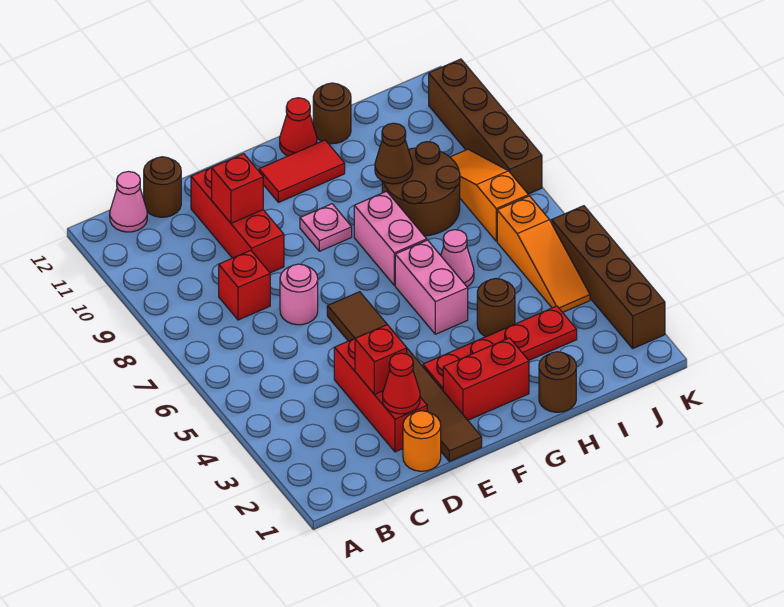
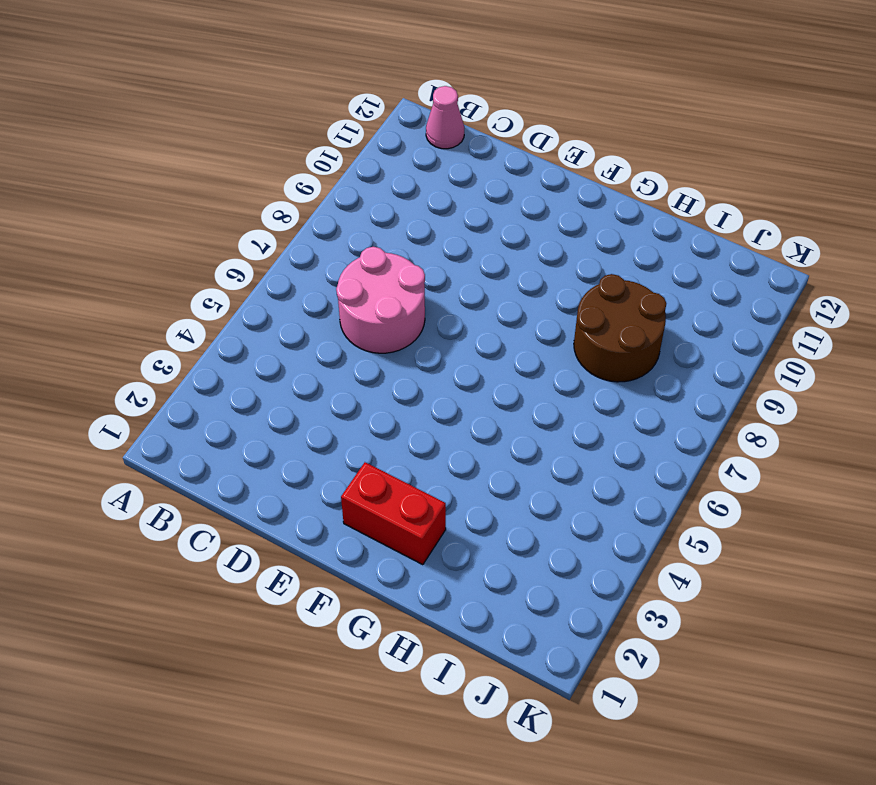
pink round brick C6:D7 level 1 -> pink round brick D7 level 1
none -> red brick C8 level 1
none -> brown round brick C12 level 1
none -> orange round brick D1 level 1

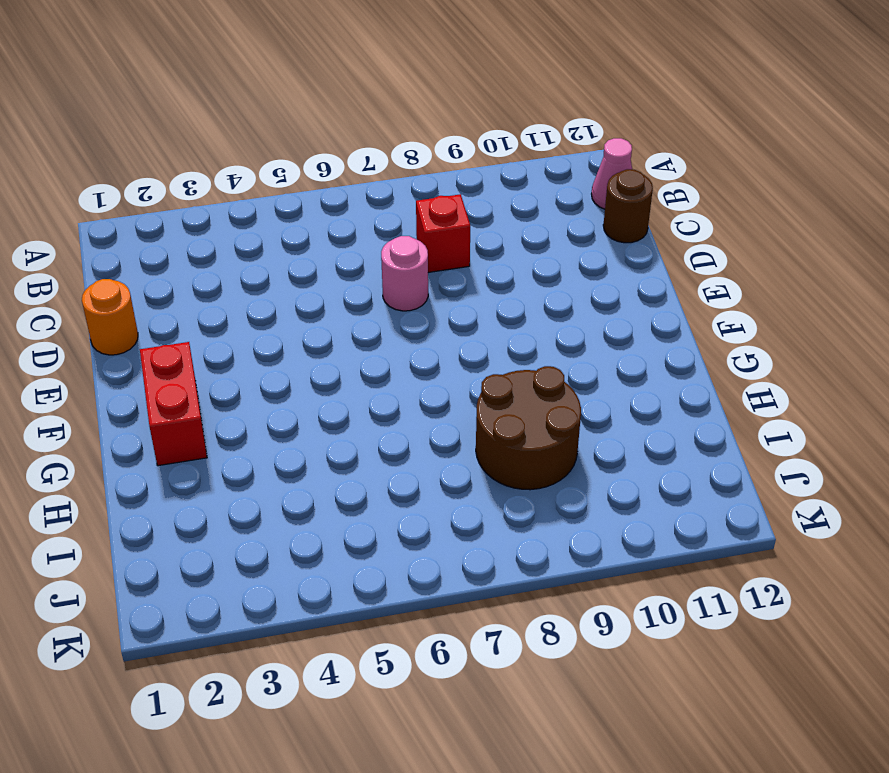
none -> red brick D2:D4 level 1
none -> red brick D9:D11 level 1
none -> brown tile E1:E6 level 1

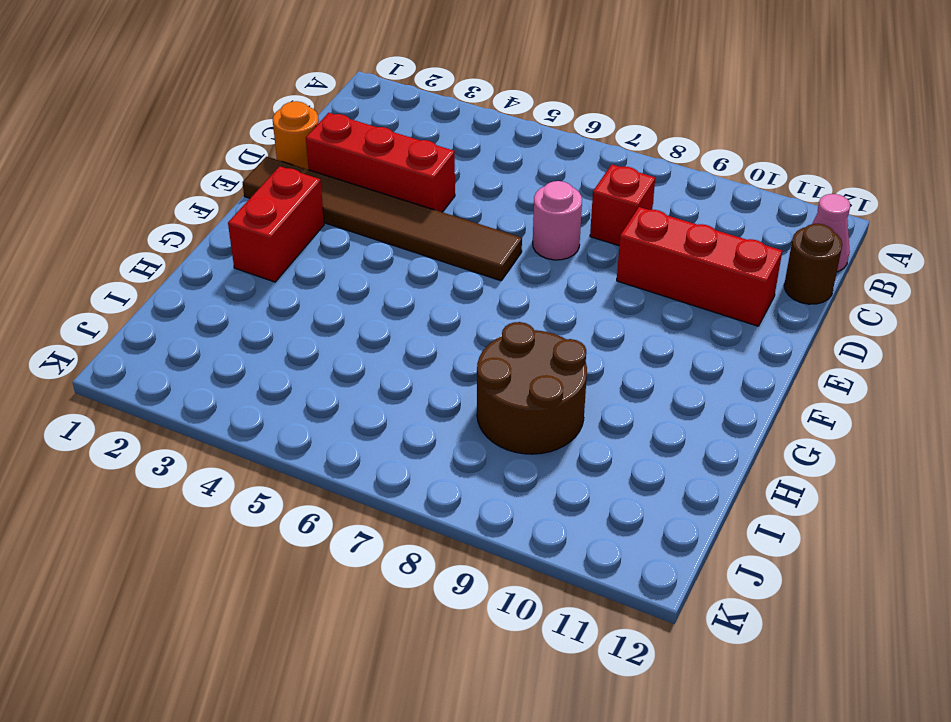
none -> red plate F3:I3 level 1
none -> pink plate F9 level 1
none -> red tile F11:G11 level 1

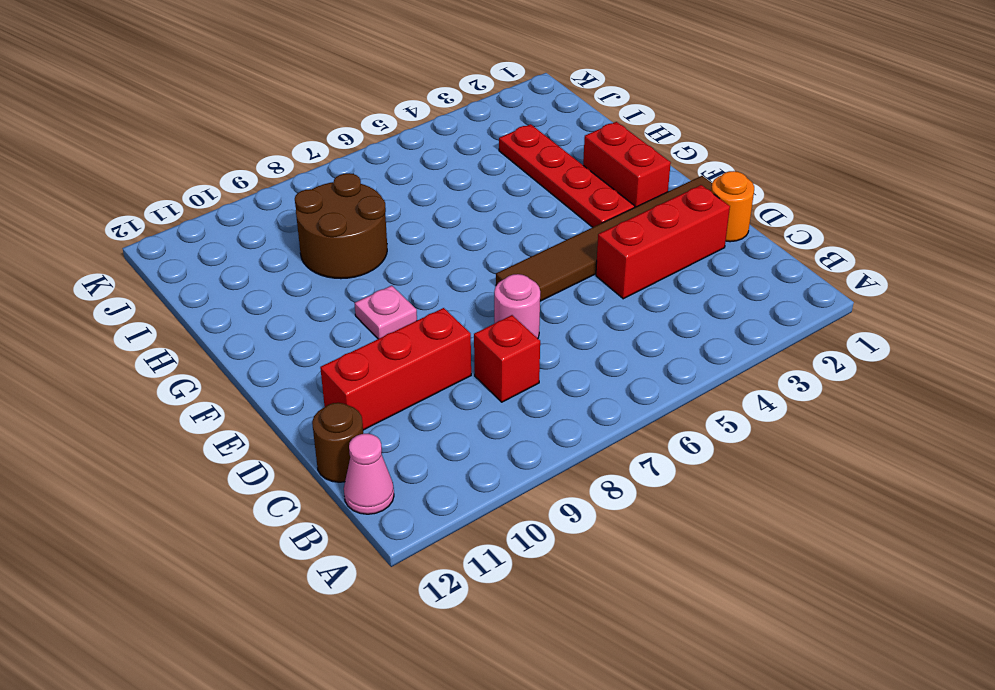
none -> red tile F11:G11 level 1
none -> pink brick G5:G6 level 1
none -> pink brick G7:G8 level 1

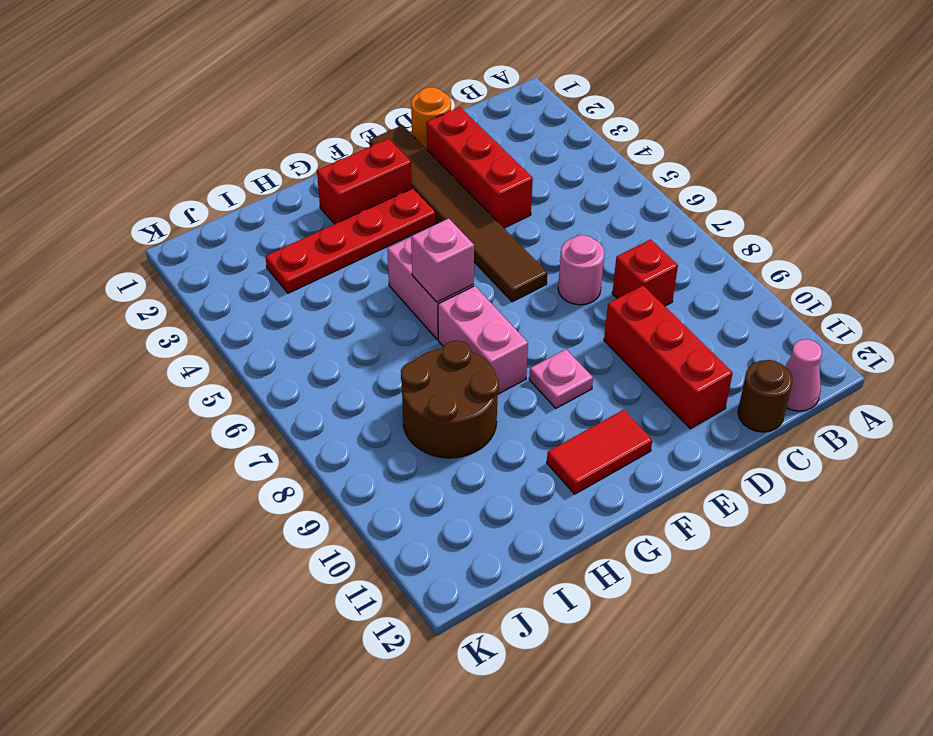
pink brick G6 level 2 -> none
none -> red cone G12 level 1
none -> brown round brick H1 level 1
none -> brown round brick H4 level 1

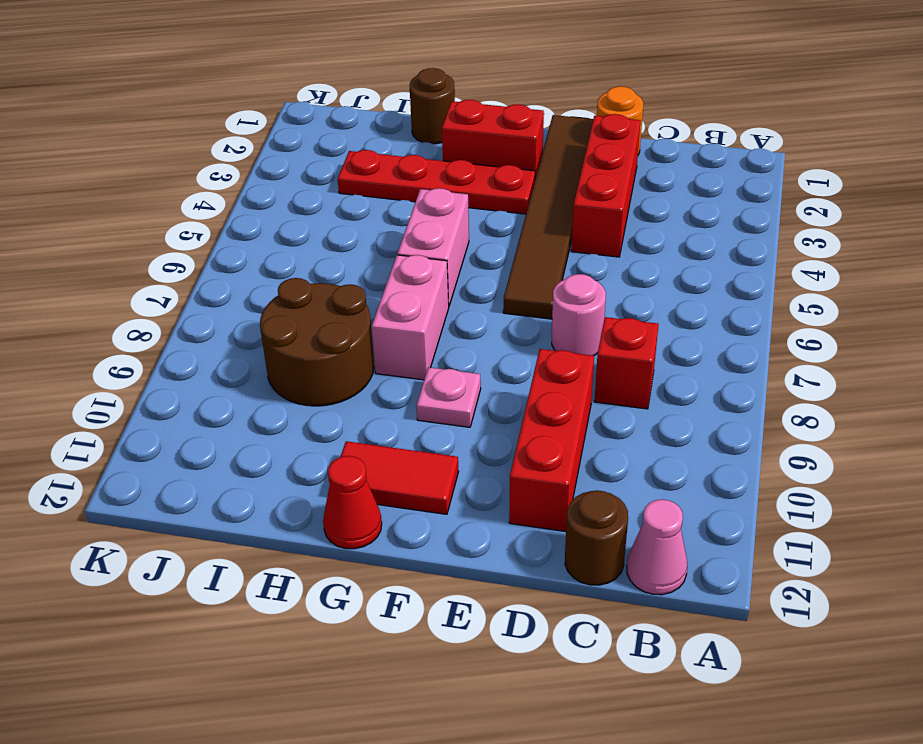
none -> brown round brick H4 level 1
none -> pink cone H6 level 1
none -> brown round brick H12 level 1

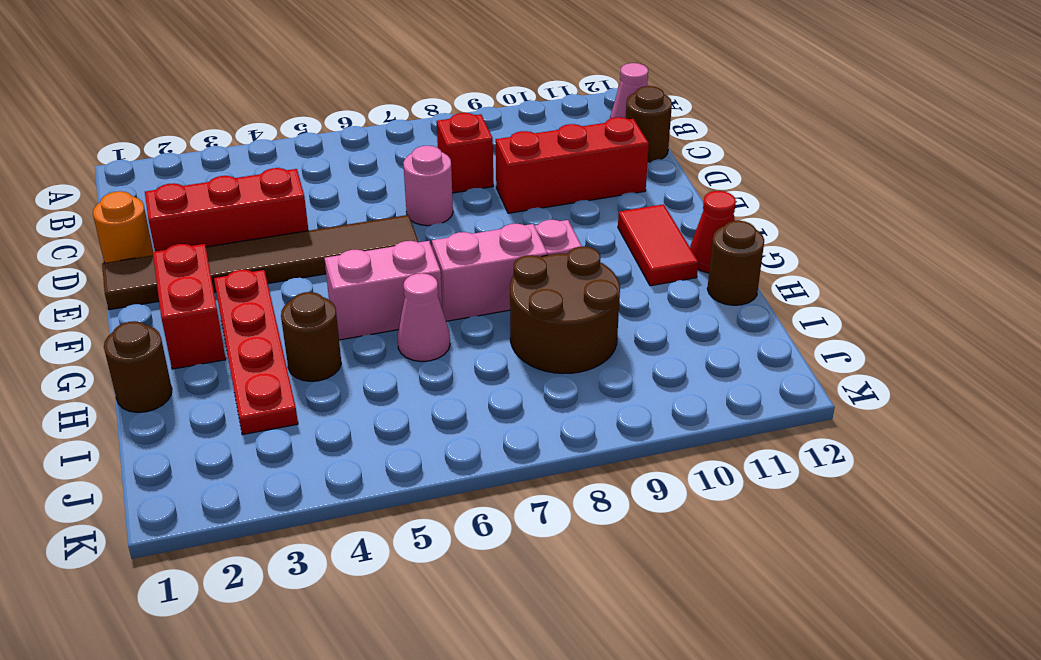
none -> orange slope J4:J6 level 1 top 6
none -> orange slope J7:J9 level 1 top 7
none -> brown brick K2:K5 level 1

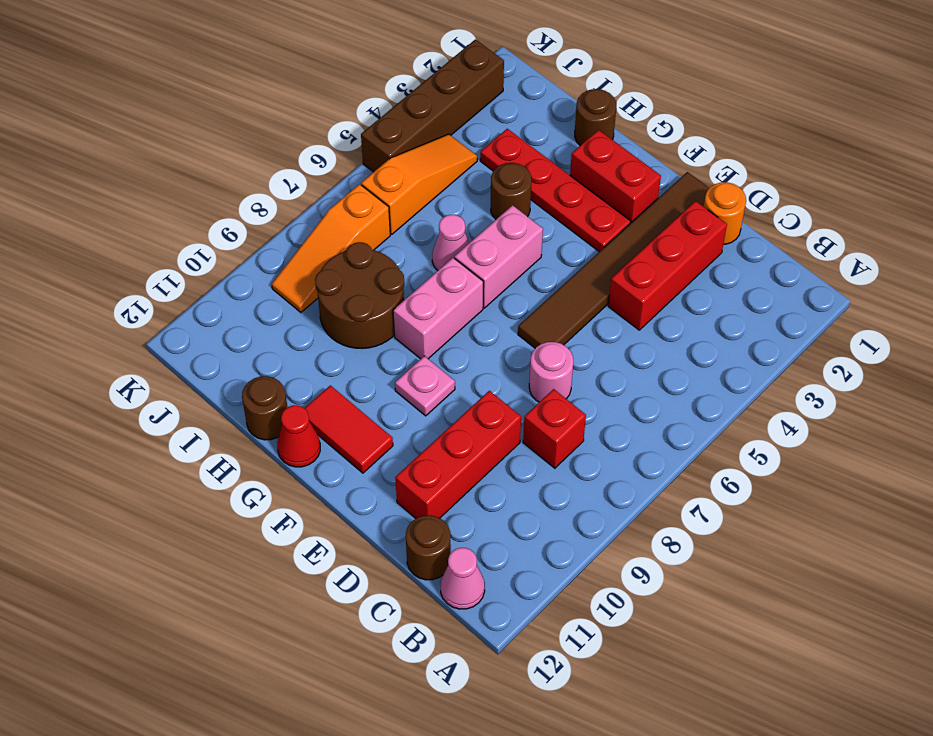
none -> brown brick K8:K11 level 1
none -> red cone D2 level 2
none -> red brick D3 level 2

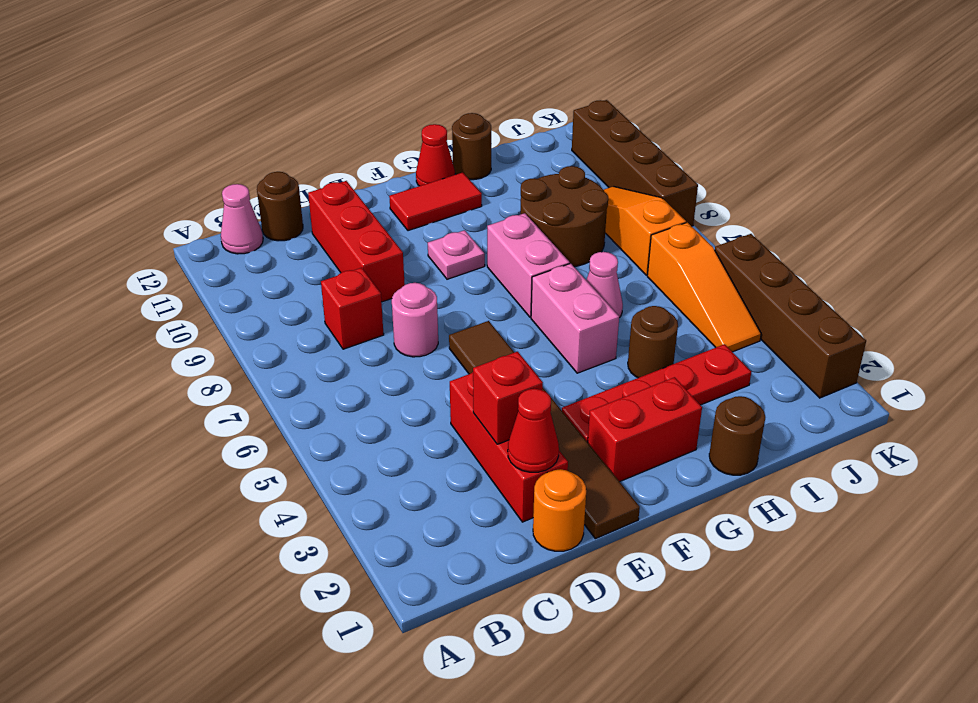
none -> red brick D10 level 2
none -> brown cone H9 level 2

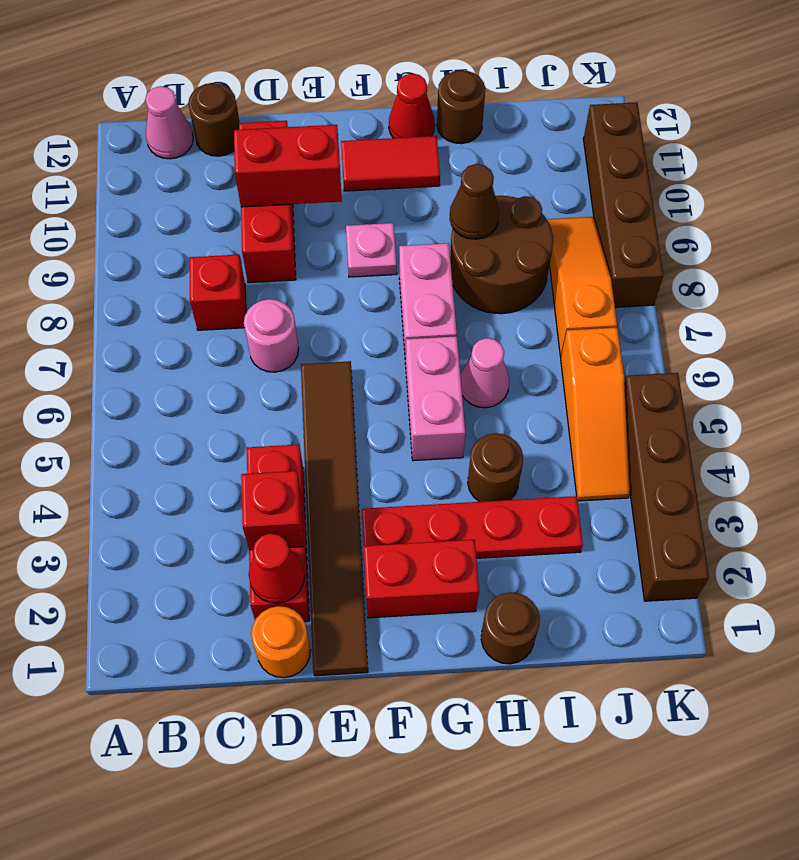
red brick D10:E10 level 2 -> red brick D10 level 2

